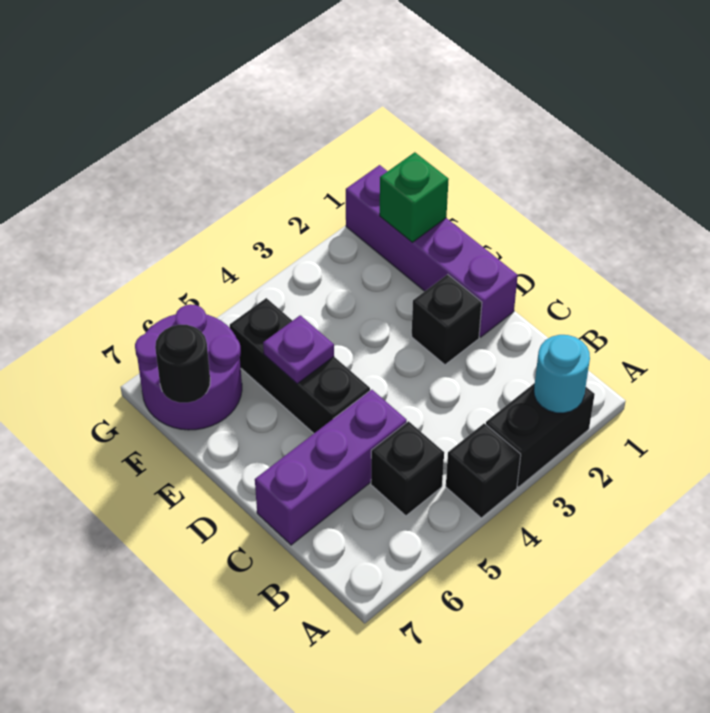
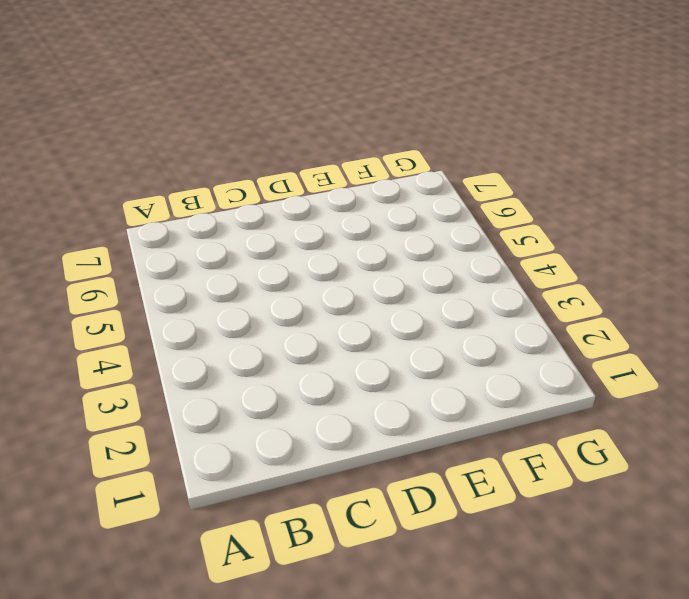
none -> black brick A2:A3 level 1
none -> black brick A4 level 1
none -> black brick B5 level 1

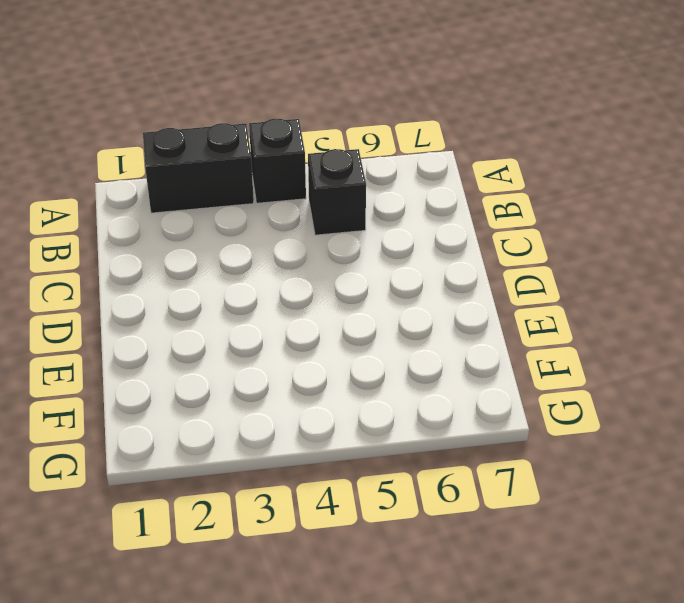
none -> purple brick C5:C7 level 1
none -> purple brick D1:G1 level 1
none -> black brick D2 level 1

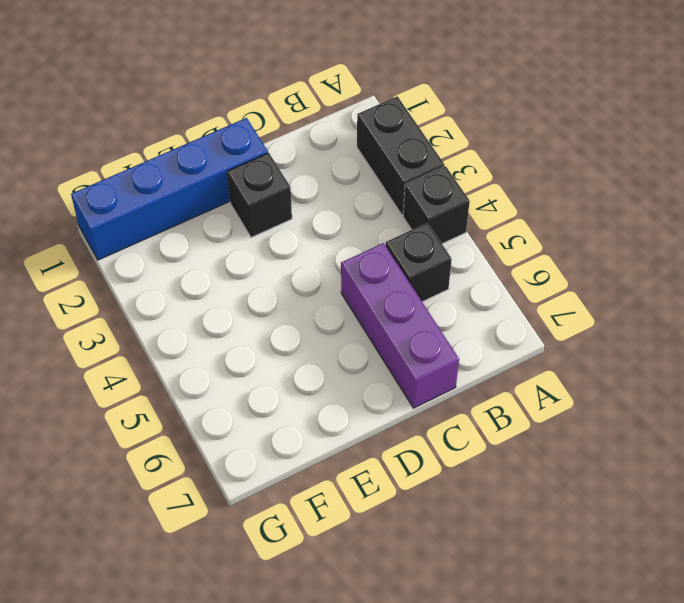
blue brick D1:G1 level 1 -> purple brick D1:G1 level 1
none -> black brick D5:F5 level 1
none -> purple round brick F6:G7 level 1
none -> cyan round brick A2 level 2

